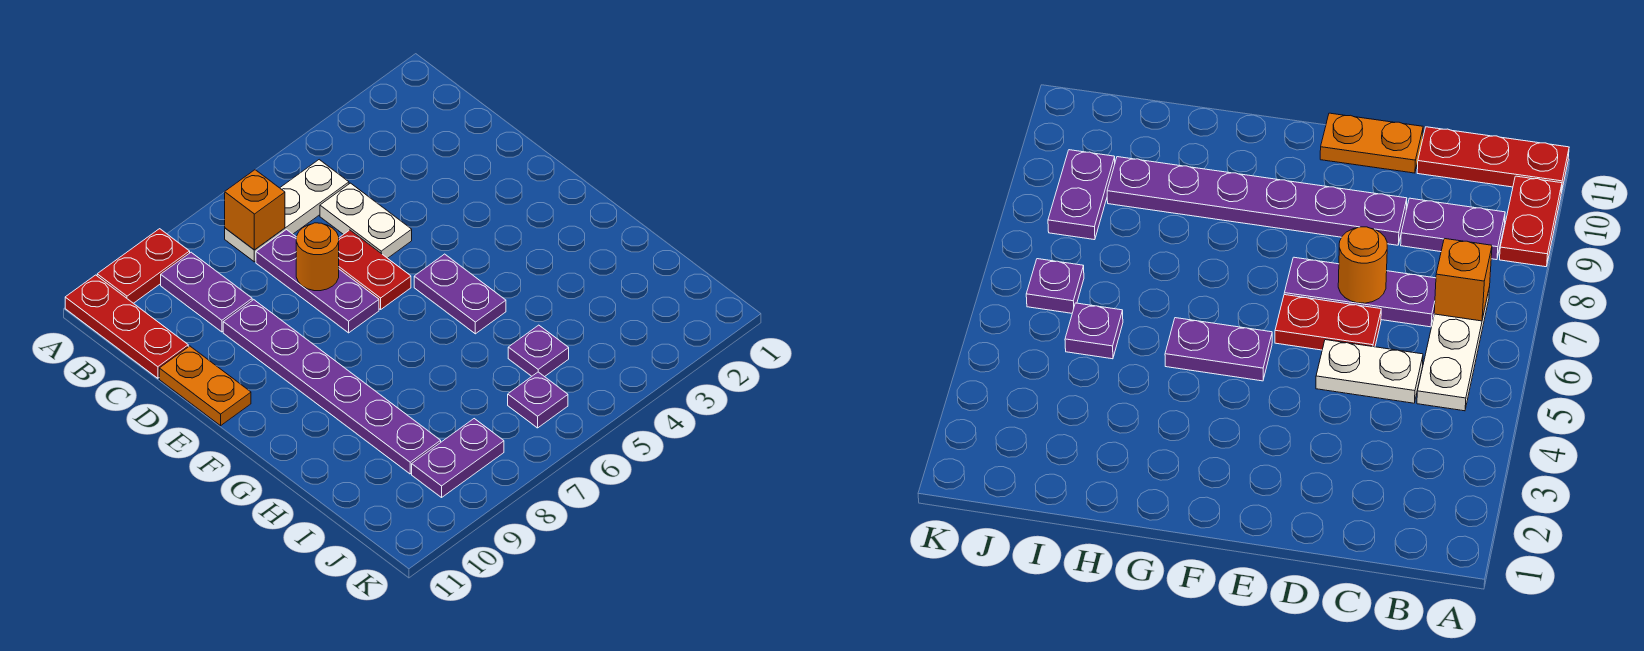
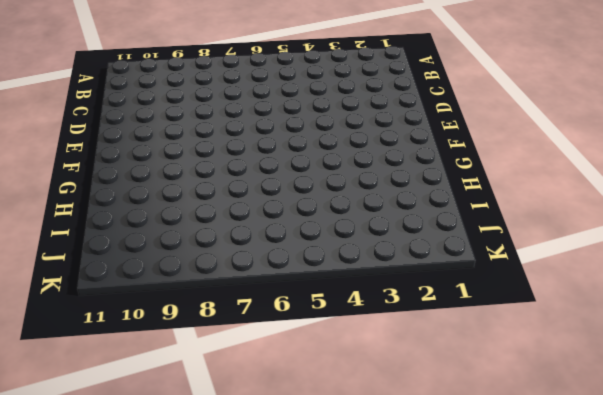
none -> red plate A9:A10 level 1
none -> red plate A11:C11 level 1
none -> white plate B5:B7 level 1

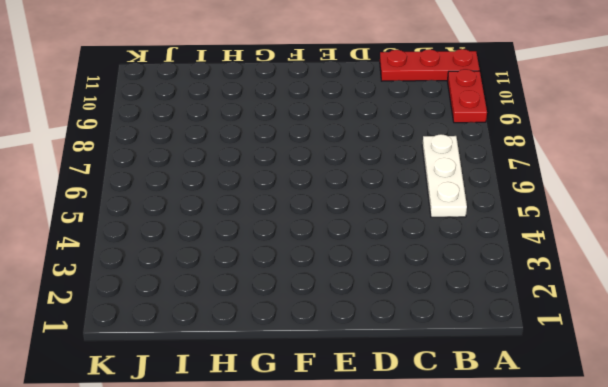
none -> purple plate B9:C9 level 1
none -> white plate C5:D5 level 1
none -> purple plate C7:E7 level 1

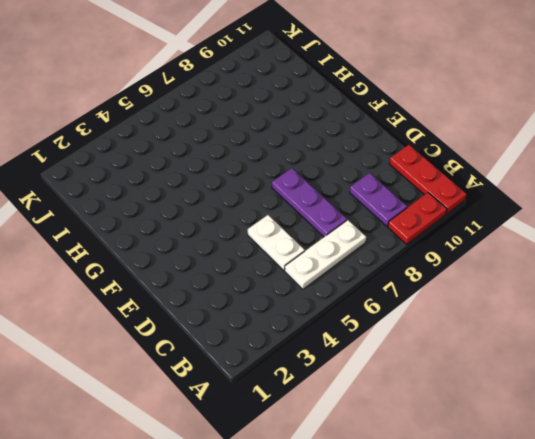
none -> red plate D6:E6 level 1
none -> purple plate D9:I9 level 1
none -> orange plate D11:E11 level 1

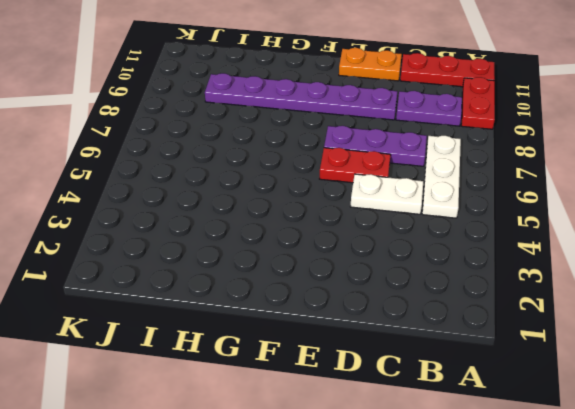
none -> purple plate F5:G5 level 1
none -> purple plate I5 level 1
none -> purple plate J6 level 1

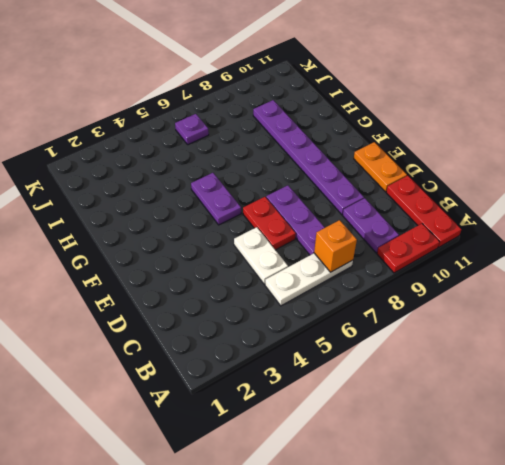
none -> purple plate I5 level 1
none -> purple plate J8:J9 level 1
none -> orange round brick D7 level 2

